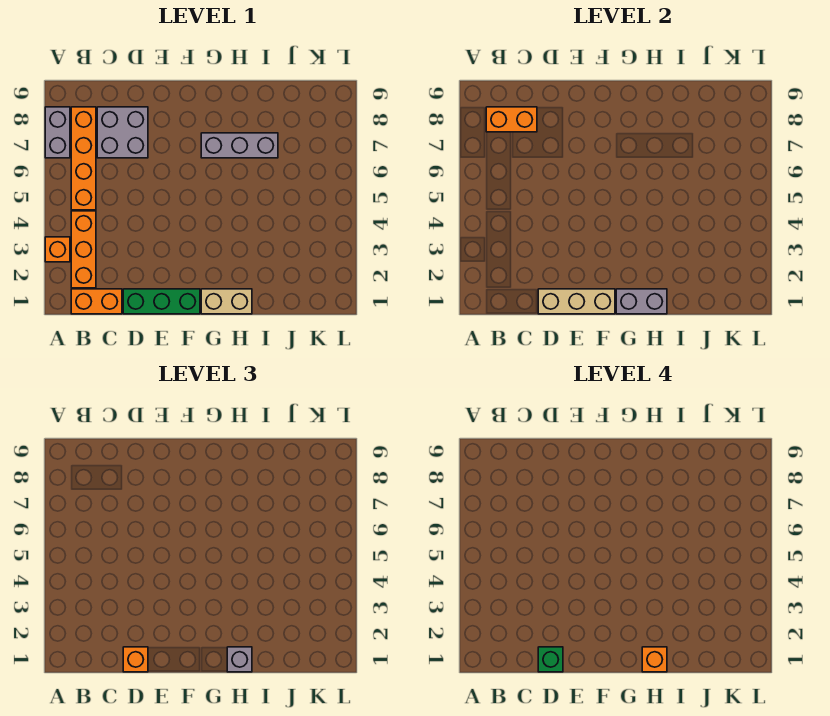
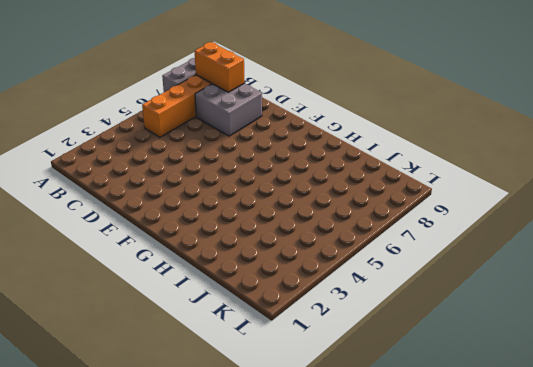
none -> orange brick A3 level 1
none -> orange brick B1:C1 level 1
none -> orange brick B2:B4 level 1

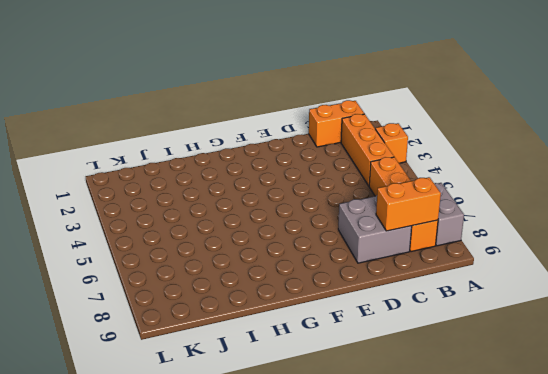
none -> green brick D1:F1 level 1
none -> tan brick G1:H1 level 1
none -> grey brick G7:I7 level 1

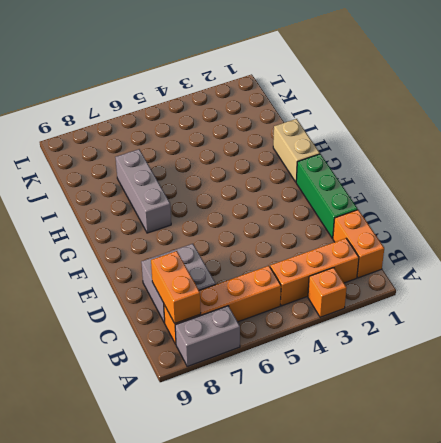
none -> tan brick D1:F1 level 2
none -> grey brick G1:H1 level 2
none -> orange brick D1 level 3

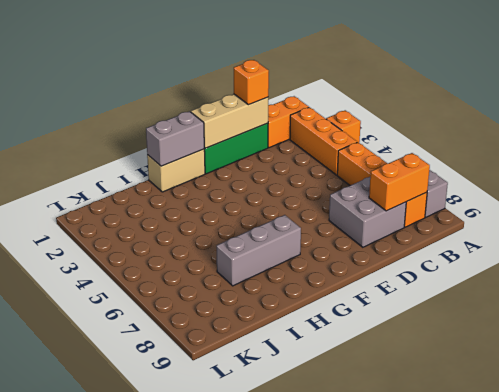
none -> grey brick H1 level 3
none -> green brick D1 level 4
none -> orange brick H1 level 4

